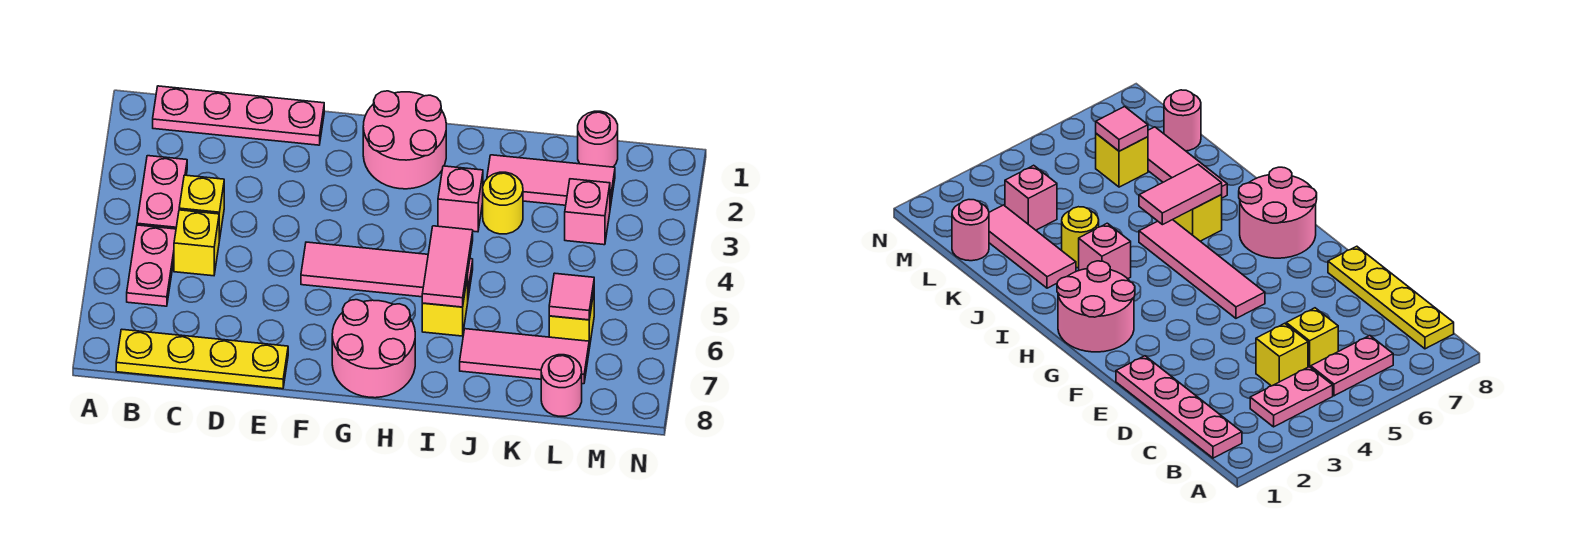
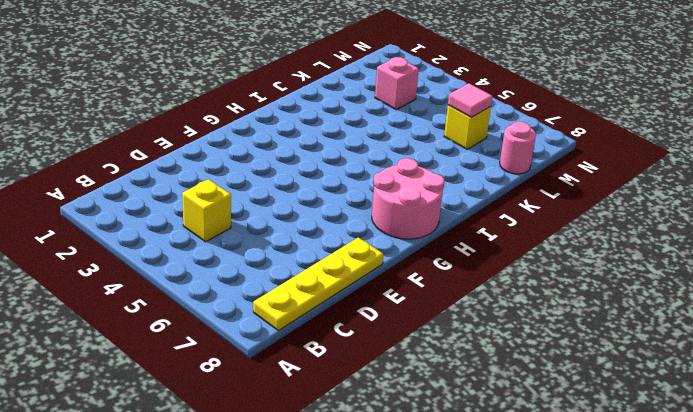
none -> pink plate B1:E1 level 1
none -> pink plate B3:B4 level 1
none -> pink plate B5:B6 level 1

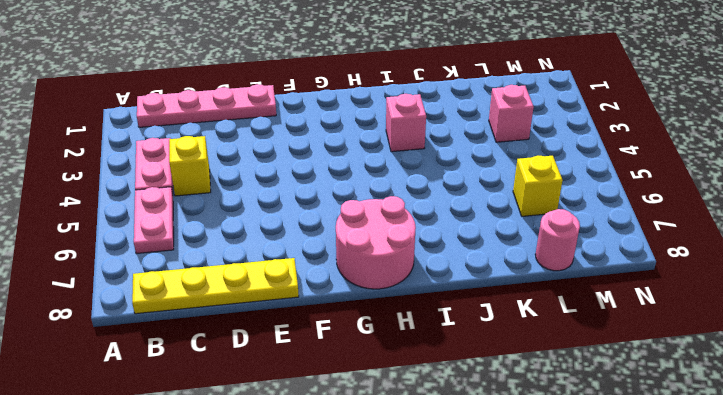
none -> yellow brick C5 level 1
none -> pink tile F5:I5 level 1
none -> pink round brick G1:H2 level 1

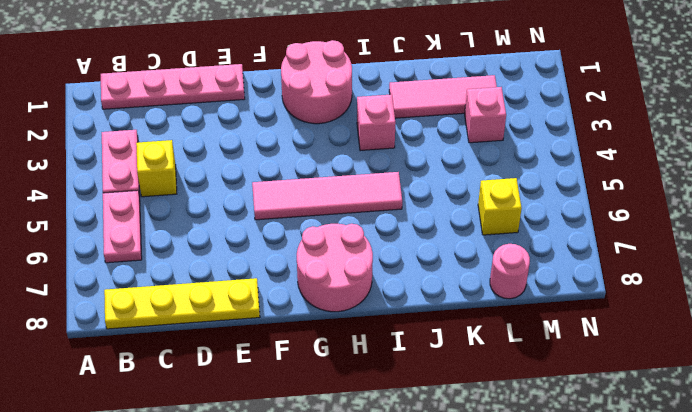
none -> yellow brick C5 level 1
none -> yellow brick I6 level 1
none -> yellow round brick J3 level 1

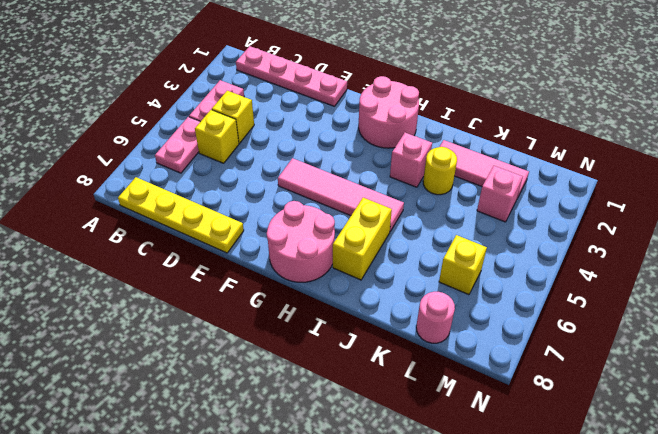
yellow brick I6:I7 level 1 -> yellow brick I6 level 1
none -> pink tile J7:L7 level 1
none -> pink round brick L1 level 1
none -> pink tile I5:I6 level 2

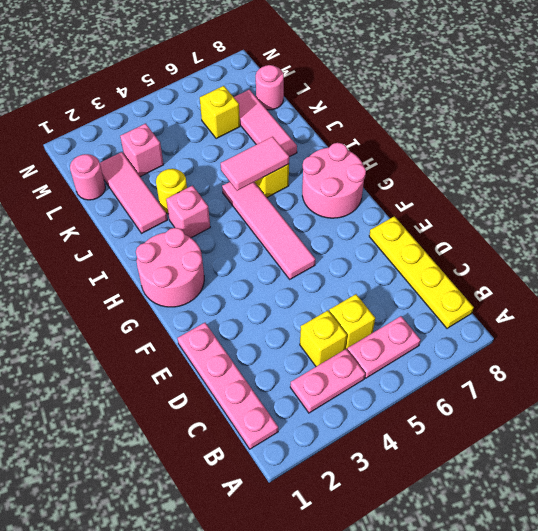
none -> pink tile L6 level 2

